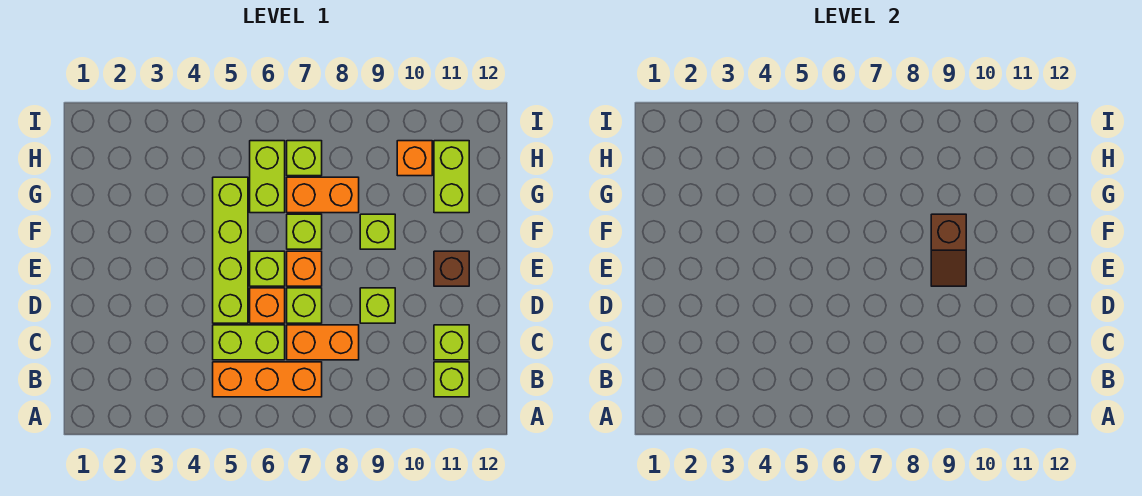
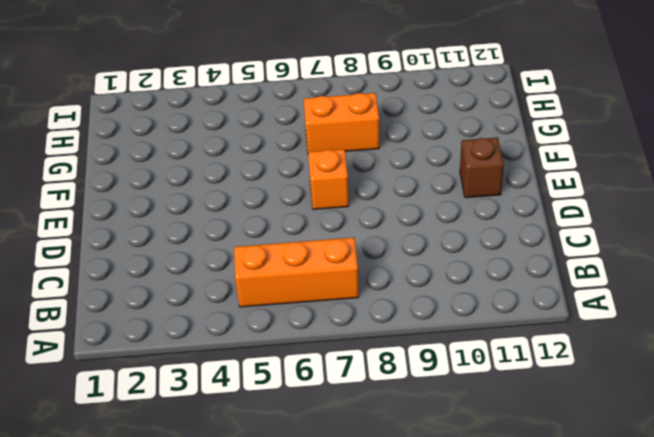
none -> lime brick B11 level 1
none -> lime brick C5:C6 level 1
none -> orange brick C7:C8 level 1

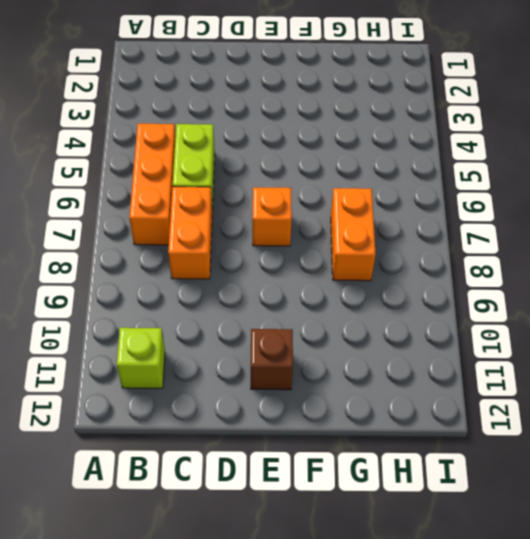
none -> lime brick C11 level 1
none -> lime brick D5:G5 level 1
none -> orange brick D6 level 1

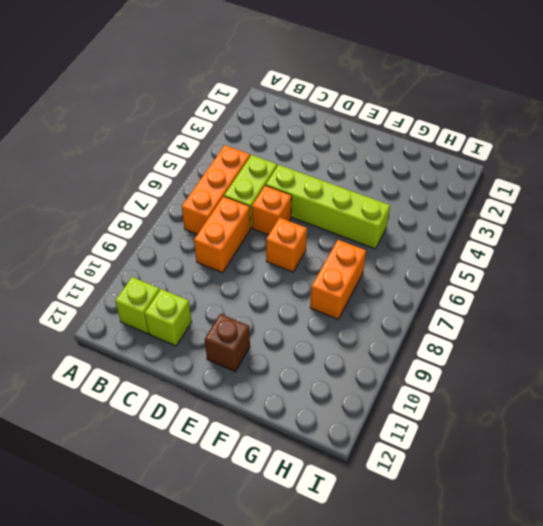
none -> lime brick D7 level 1
none -> lime brick D9 level 1
none -> lime brick E6 level 1

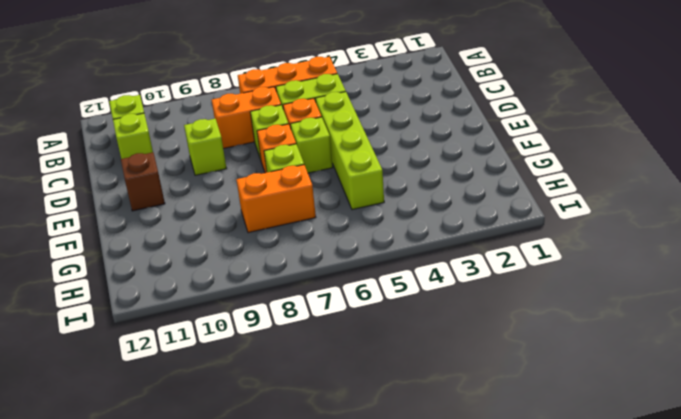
none -> lime brick F9 level 1
none -> lime brick G6:H6 level 1
none -> lime brick G11:H11 level 1

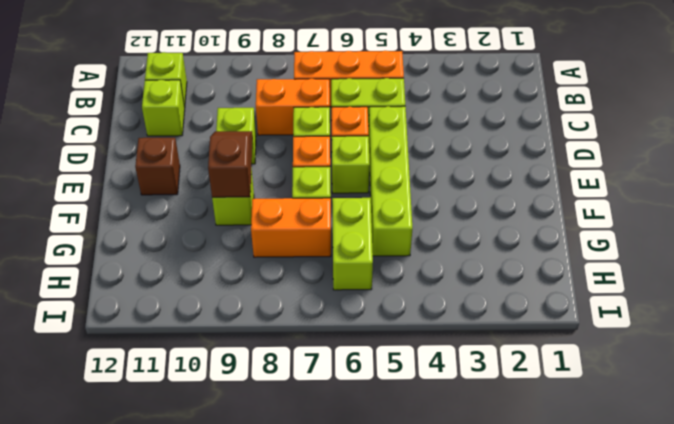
none -> lime brick G11:H11 level 1
none -> lime brick H7 level 1
none -> orange brick H10 level 1

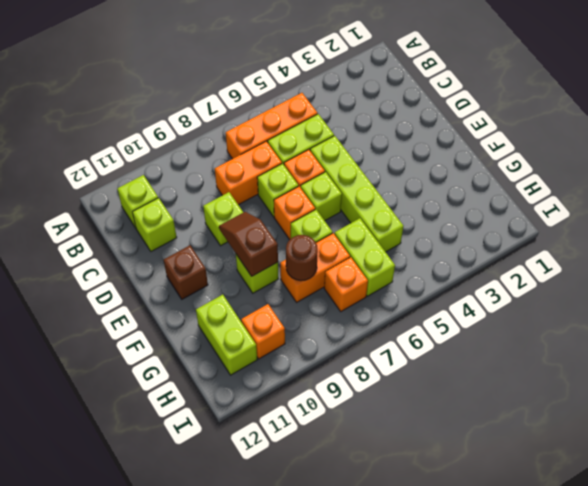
brown round brick G8 level 2 -> none
orange brick H7 level 1 -> lime brick H7 level 1

